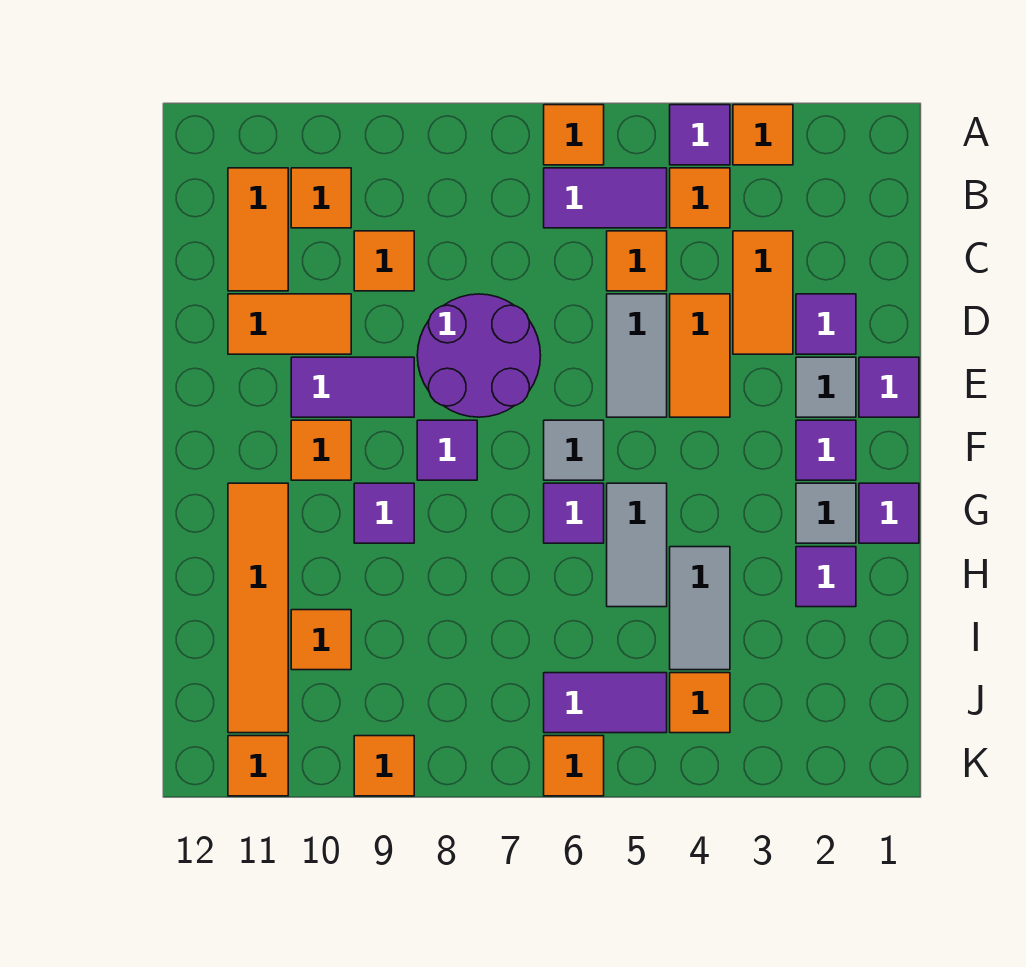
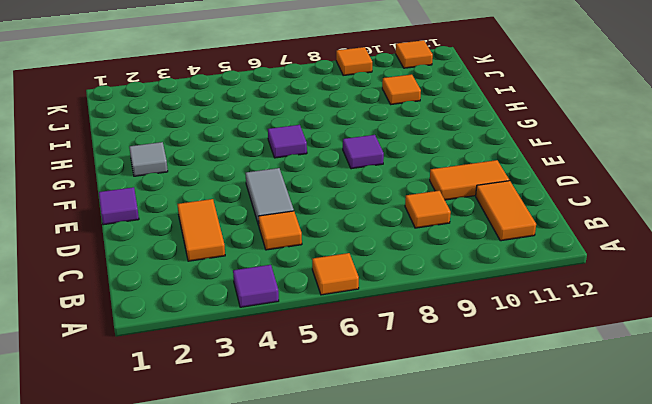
none -> orange tile A3 level 1
none -> orange tile B4 level 1
none -> purple tile B5:B6 level 1
none -> orange tile B10 level 1

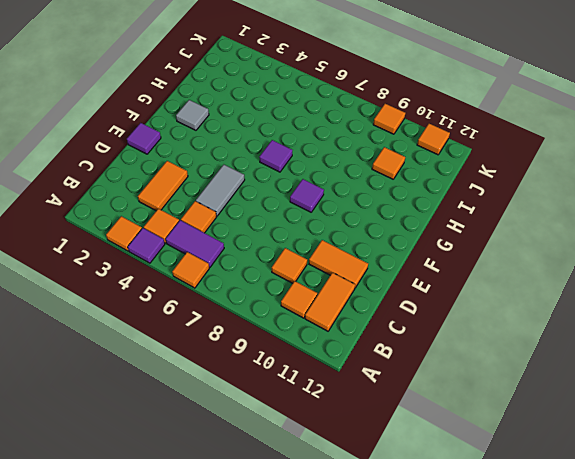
none -> purple tile D2 level 1
none -> orange tile D4:E4 level 1
none -> purple round brick D7:E8 level 1
none -> grey tile E2 level 1

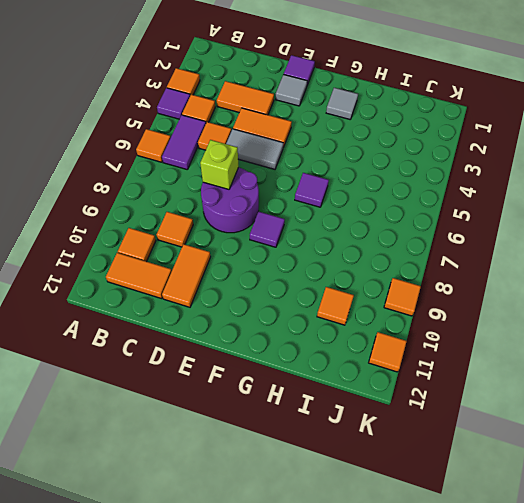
lime brick D7 level 2 -> none
none -> purple tile D2 level 1
none -> purple tile E9:E10 level 1
none -> purple tile F2 level 1
none -> grey tile F6 level 1

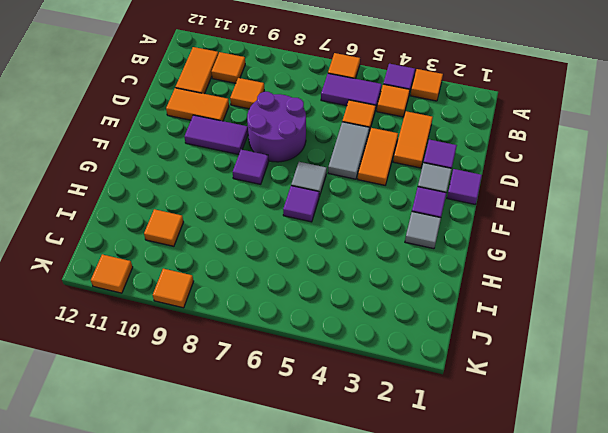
none -> orange tile F10 level 1
none -> purple tile G1 level 1
none -> grey tile G5:H5 level 1
none -> purple tile G9 level 1

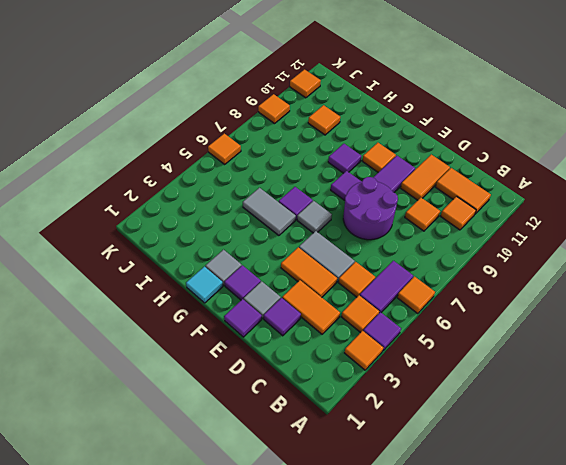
cyan tile G1 level 1 -> purple tile G1 level 1
none -> orange tile G11:J11 level 1
none -> purple tile H2 level 1
none -> grey tile H4:I4 level 1
none -> orange tile J4 level 1

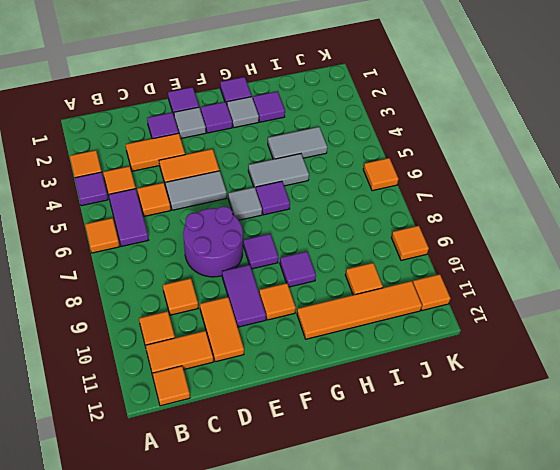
orange tile B12 level 1 -> orange tile J4 level 1
none -> purple tile J5:J6 level 1

